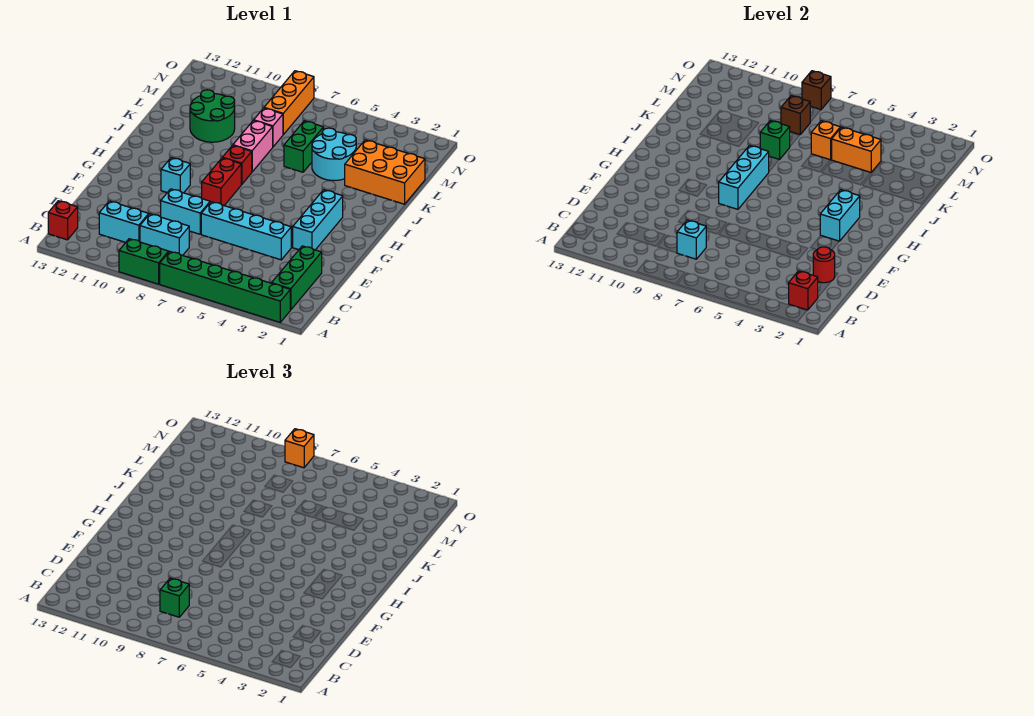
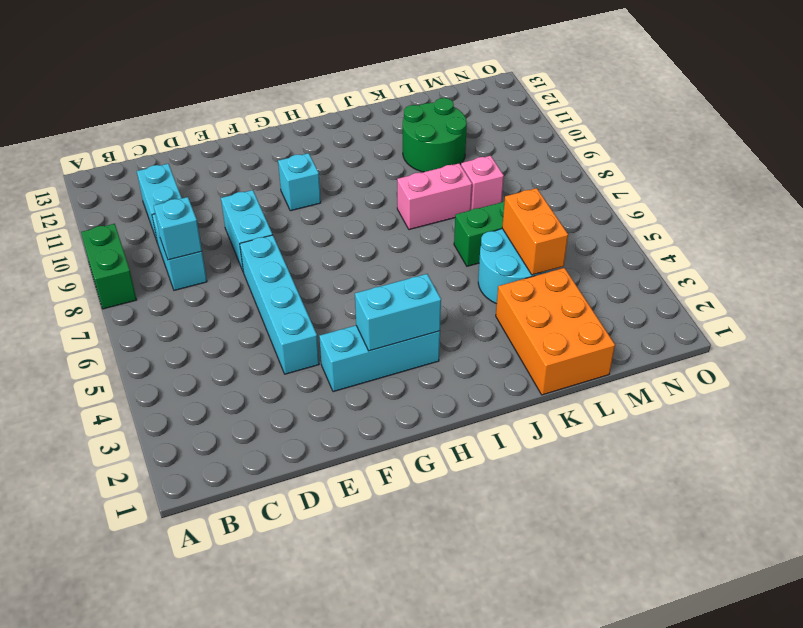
none -> green brick A2:A7 level 1
none -> green brick B2:D2 level 1
none -> red brick B13 level 1
none -> red brick G8:H8 level 1

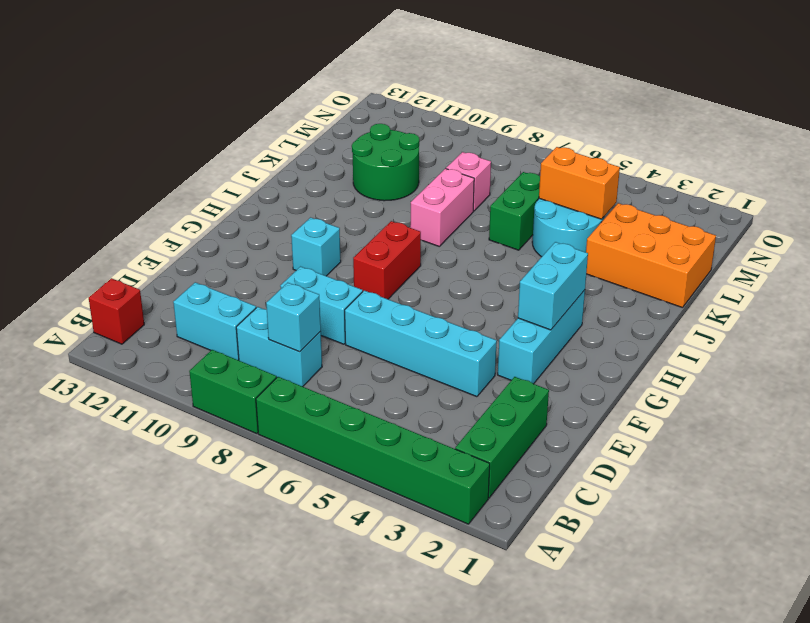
none -> red brick I8 level 1
none -> orange brick M8:O8 level 1
none -> red brick B2 level 2
none -> red round brick D2 level 2

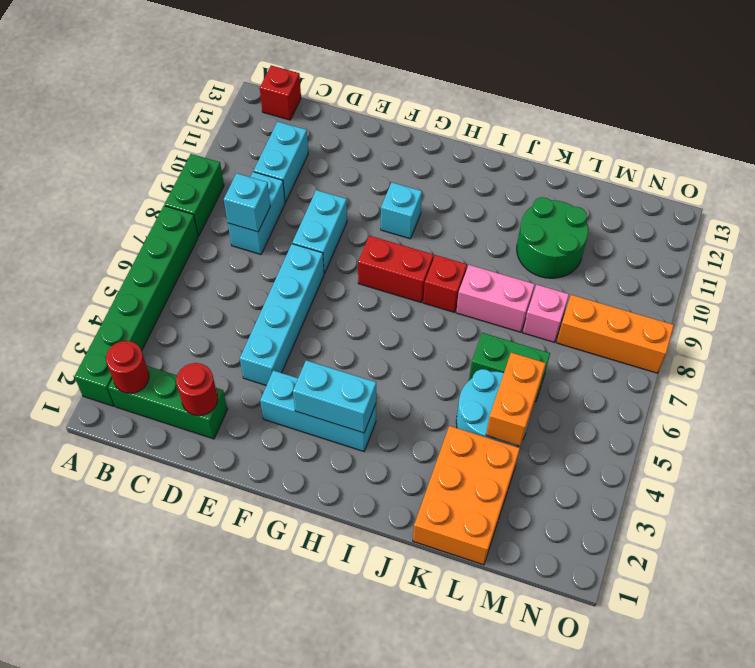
red round brick B2 level 2 -> red brick B2 level 2
none -> cyan brick G8:I8 level 2
none -> green brick K8 level 2
none -> orange brick L6 level 2
none -> brown brick M8 level 2

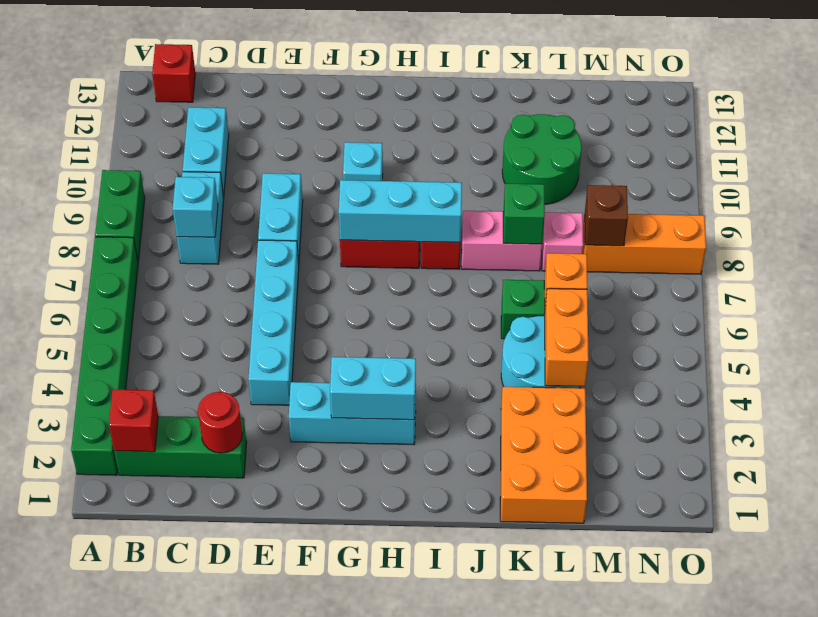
none -> brown brick O8 level 2
none -> green brick C8 level 3
none -> orange brick O8 level 3

